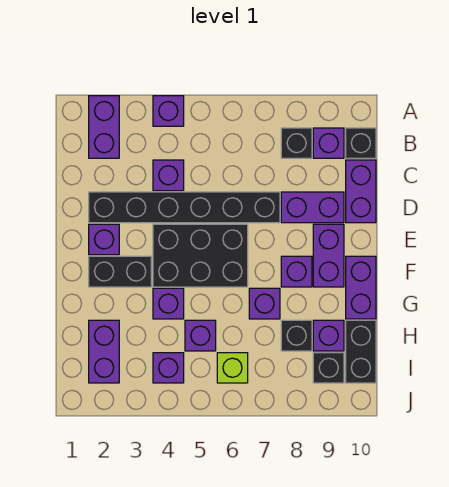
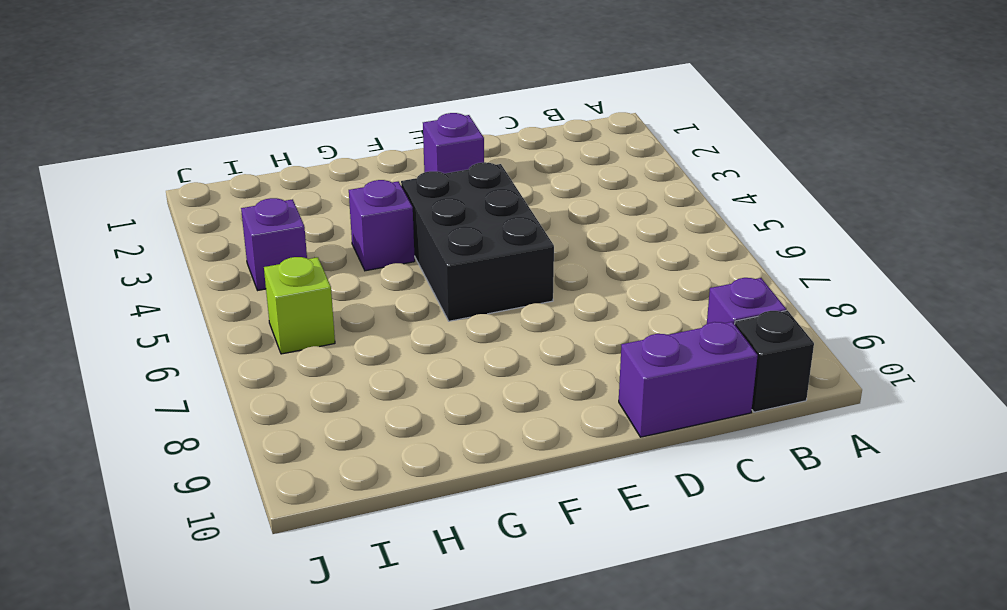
none -> purple brick A2:B2 level 1
none -> purple brick A4 level 1
none -> black brick B8 level 1

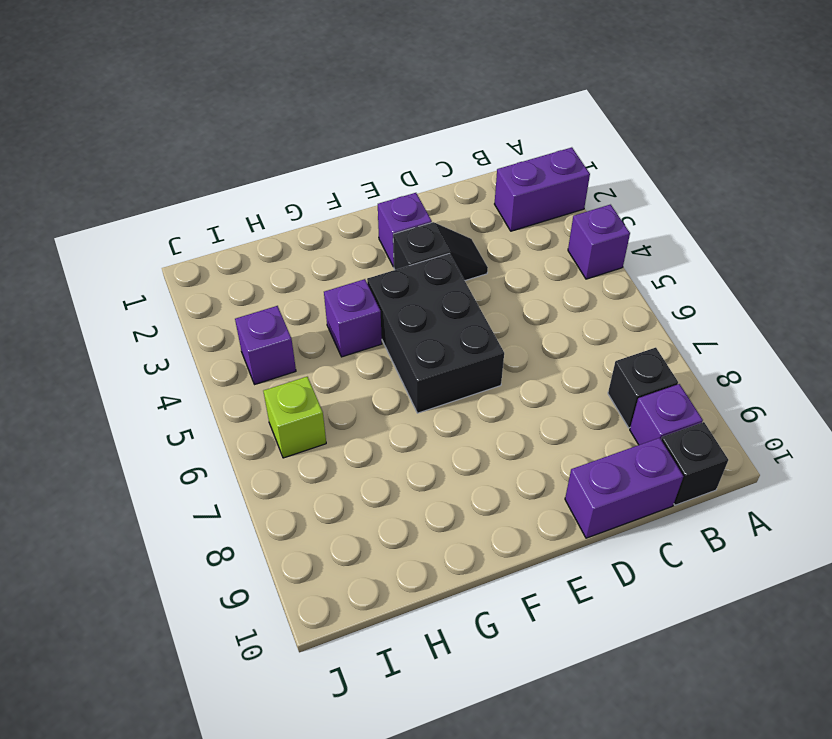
black slope D3:E3 level 1 top E -> black brick D2:D7 level 1
none -> purple brick C4 level 1
none -> purple brick D8:D9 level 1
none -> purple brick E9:F9 level 1

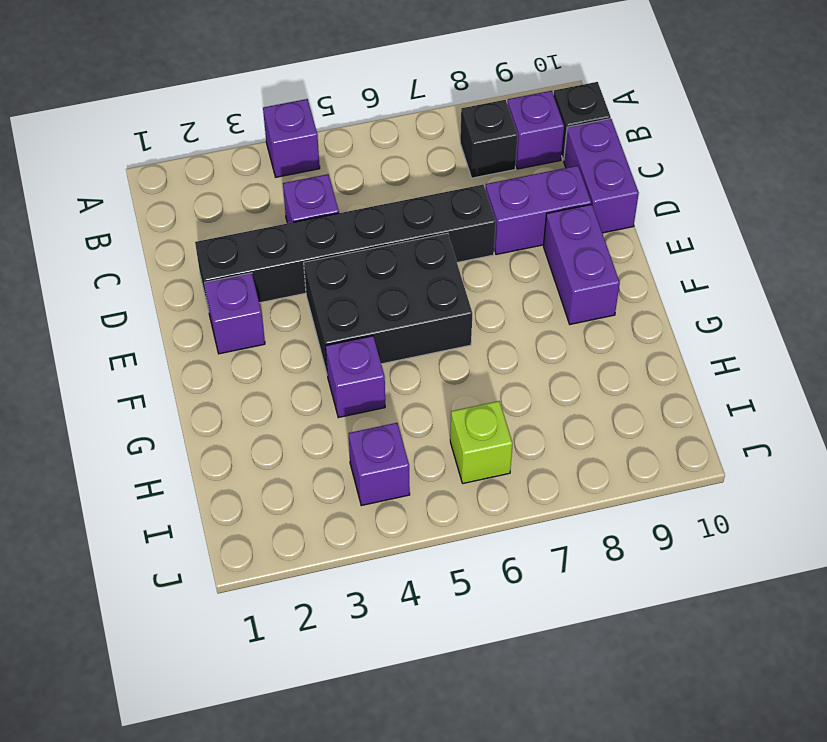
none -> purple brick A2:B2 level 1
none -> black brick F2:F3 level 1
none -> purple brick F8 level 1

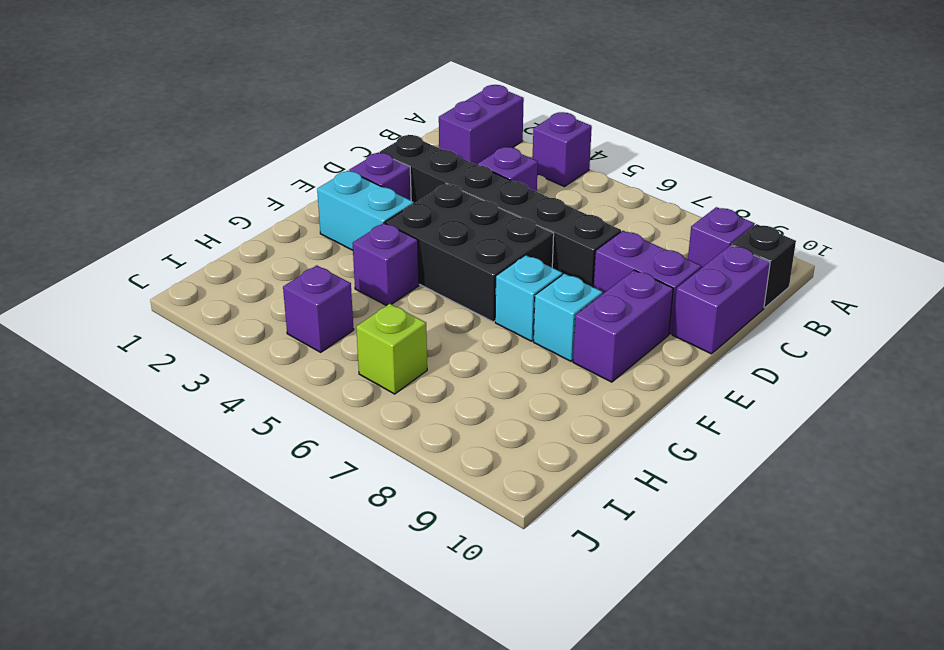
cyan brick F2:F3 level 1 -> black brick F2:F3 level 1
cyan brick F7 level 1 -> none
cyan brick F8 level 1 -> purple brick F8 level 1
none -> black brick B8 level 1
none -> purple brick F10:G10 level 1
none -> purple brick G7 level 1

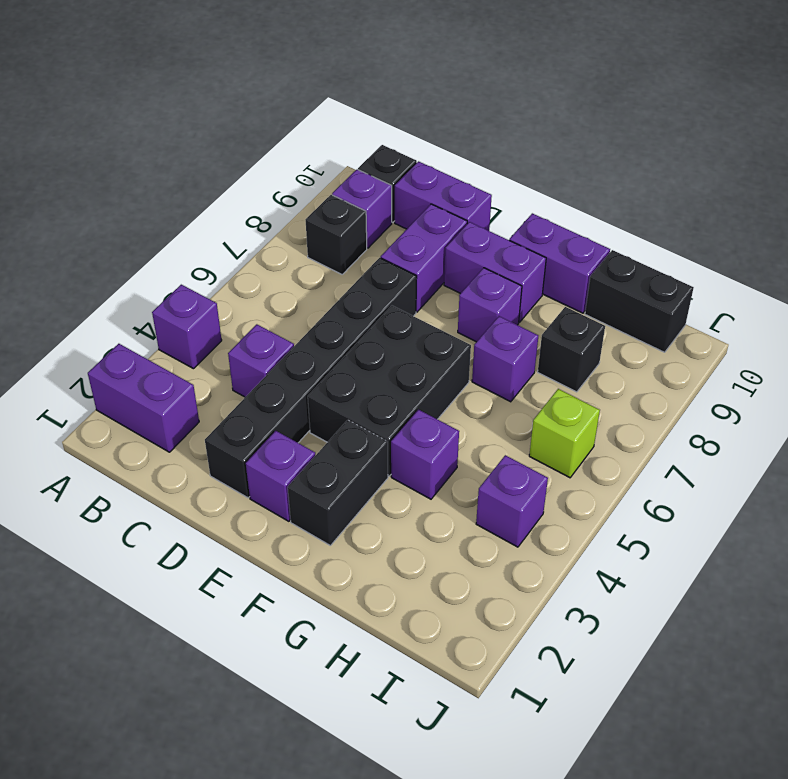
none -> purple brick H2:I2 level 1
none -> purple brick H5 level 1
none -> purple brick H9 level 1

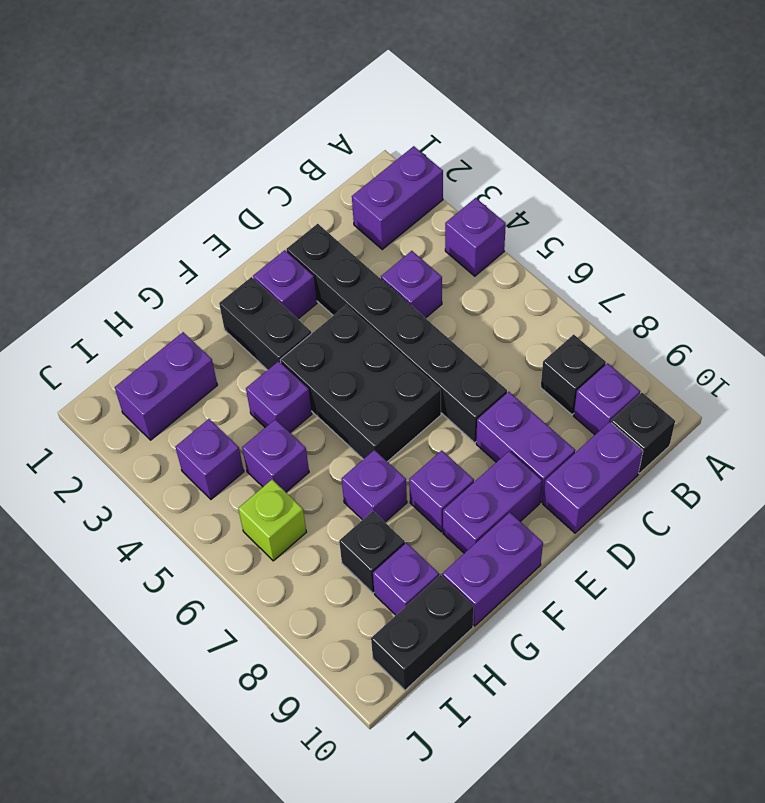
none -> black brick I9 level 1

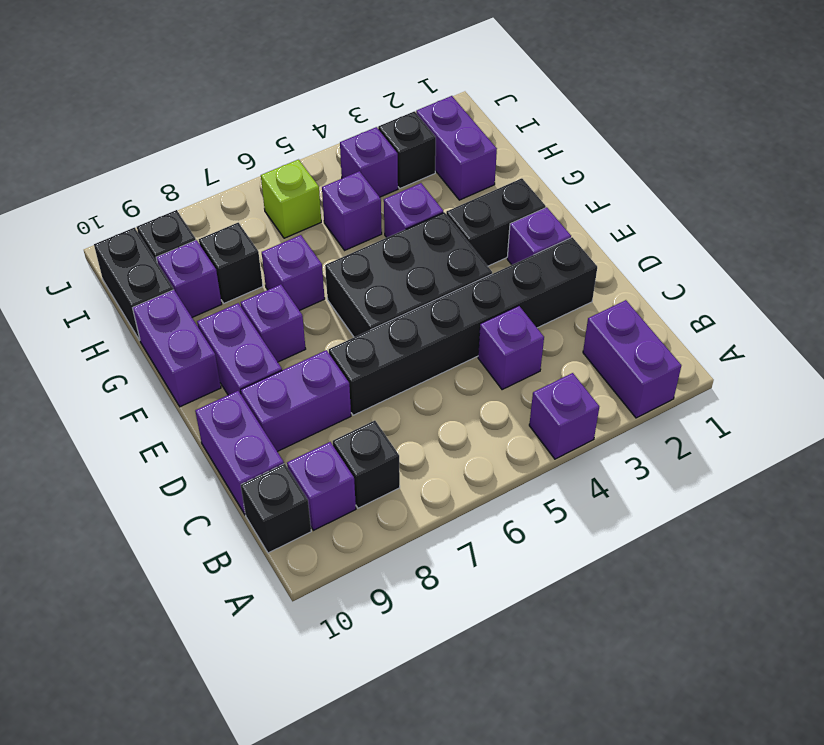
black brick I3 level 1 -> none

